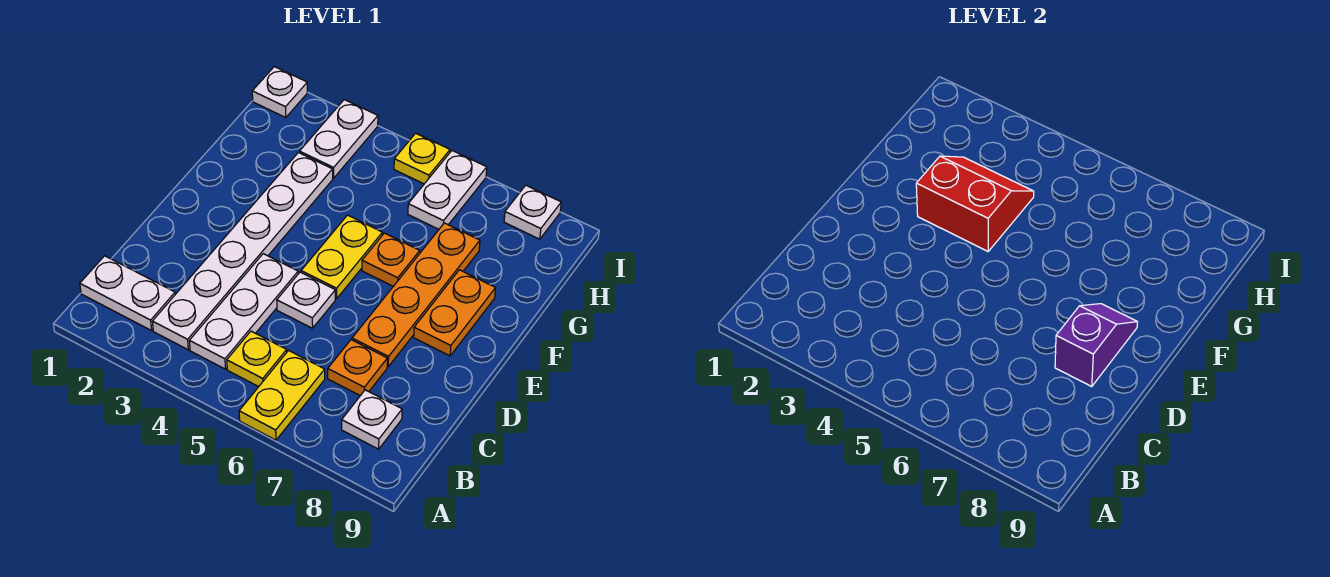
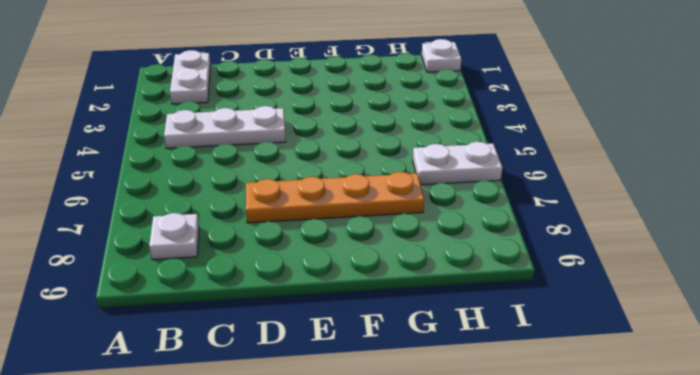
none -> yellow plate A6:B6 level 1
none -> white plate B3:G3 level 1
none -> yellow plate B5 level 1

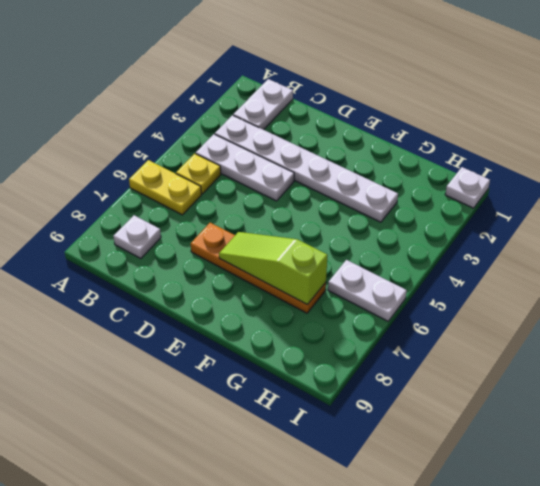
lime slope E7:G7 level 2 top G -> none
none -> orange plate C7 level 1
none -> white plate D5 level 1
none -> yellow plate E5:F5 level 1

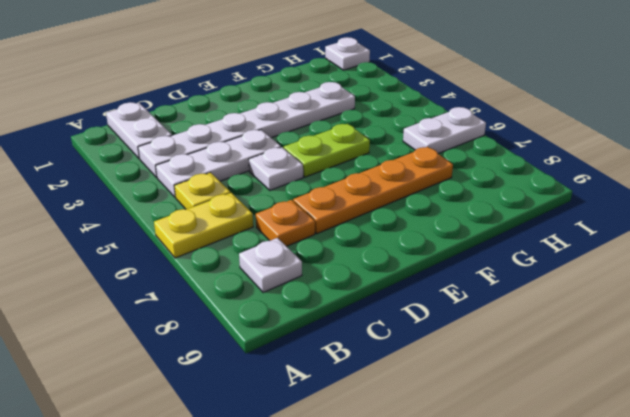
lime plate E5:F5 level 1 -> yellow plate E5:F5 level 1
none -> orange plate E8:F8 level 1
none -> orange plate F6 level 1
none -> white plate H3:I3 level 1

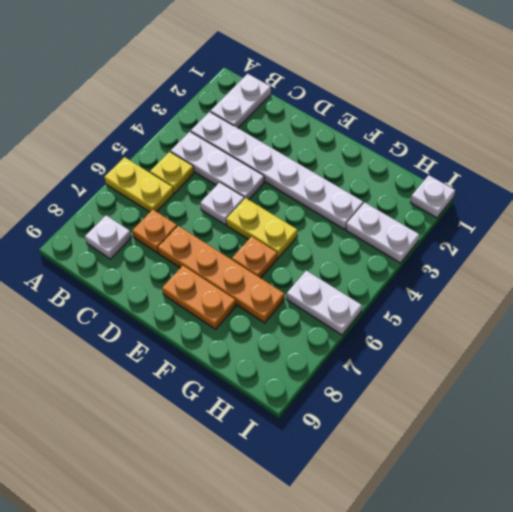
none -> yellow plate I5 level 1
none -> white plate I8 level 1
none -> purple slope D8:E8 level 2 top D

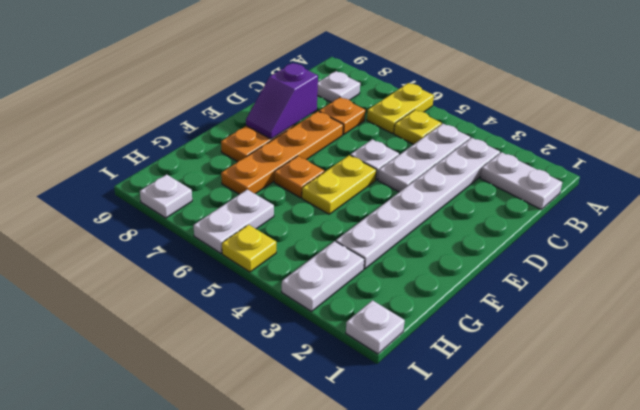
none -> red slope F3:G4 level 2 top F

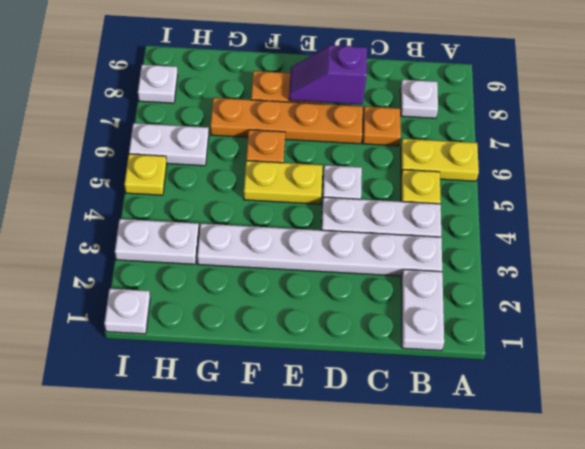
none -> red slope F3:G4 level 2 top F

